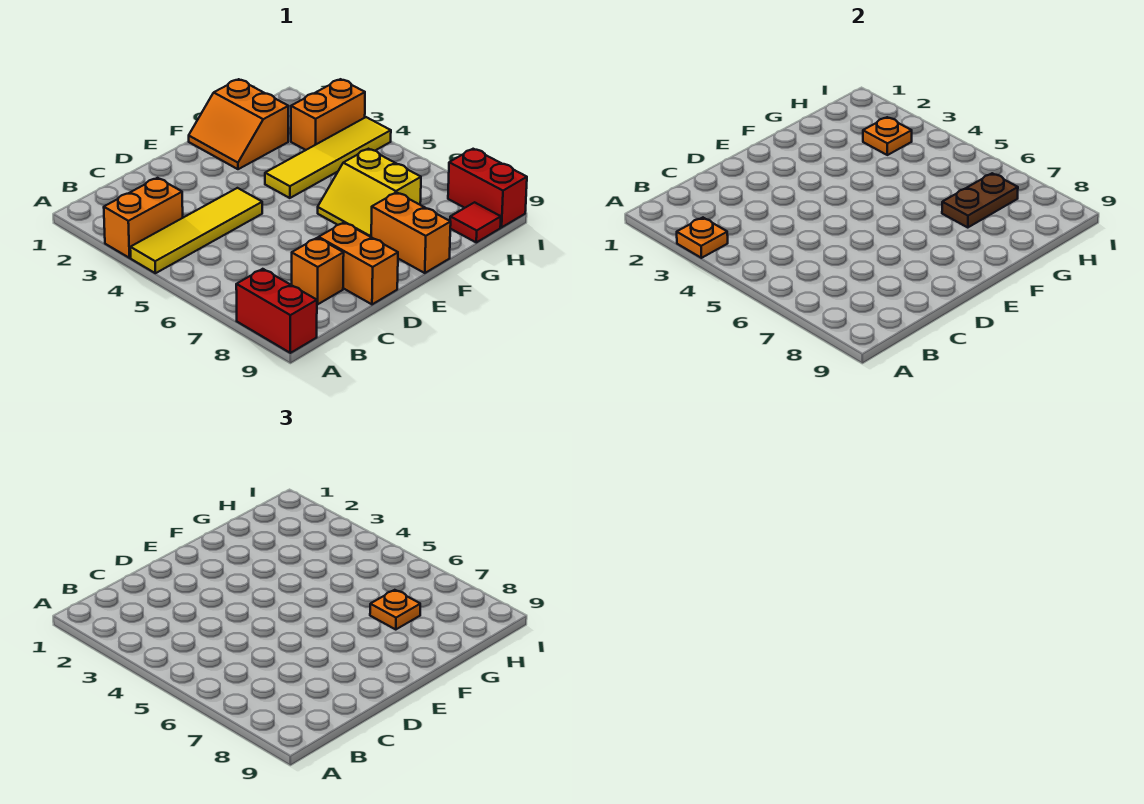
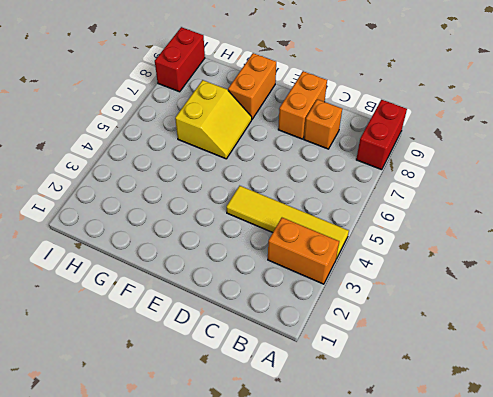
none -> orange slope F1:G2 level 1 top G
none -> yellow tile F4:I4 level 1
none -> orange brick H3:I3 level 1

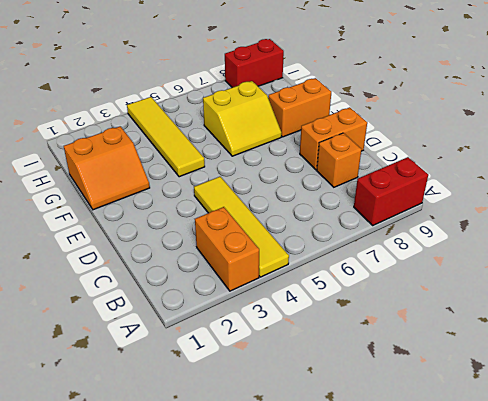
none -> orange brick H3:I3 level 1
none -> red tile H9 level 1
none -> orange plate A3 level 2

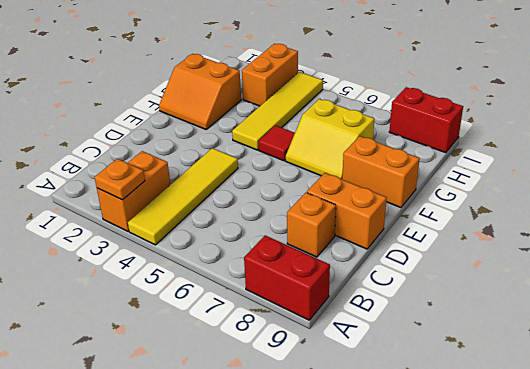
red tile F5 level 1 -> red tile H9 level 1
none -> brown plate G7:H7 level 2
none -> orange plate H3 level 2
none -> orange plate G7 level 3

